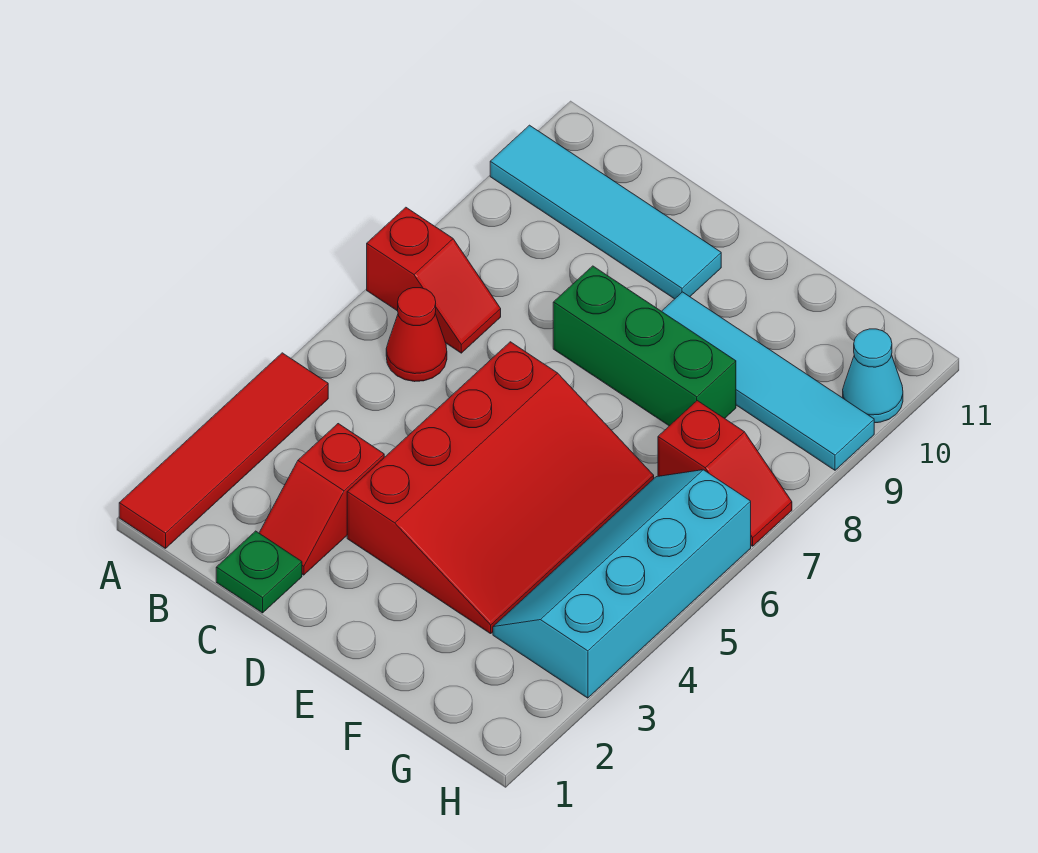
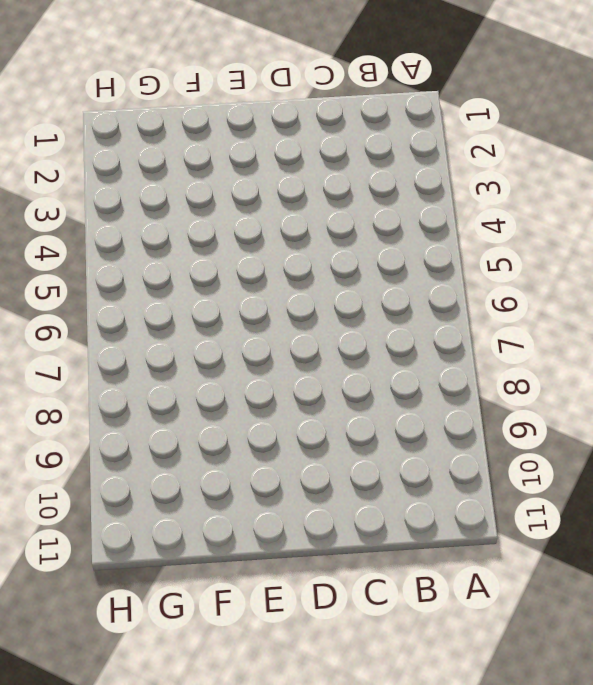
none -> red tile A1:A4 level 1
none -> red slope A7:B7 level 1 top A
none -> cyan tile A10:D10 level 1

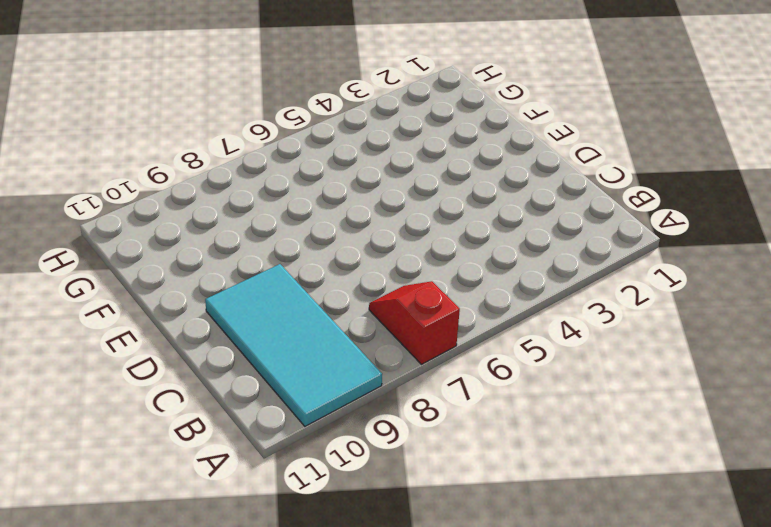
cyan tile A9:D10 level 1 -> cyan tile A10:D10 level 1
none -> red tile A1:A4 level 1
none -> red cone B6 level 1
none -> green plate C1 level 1

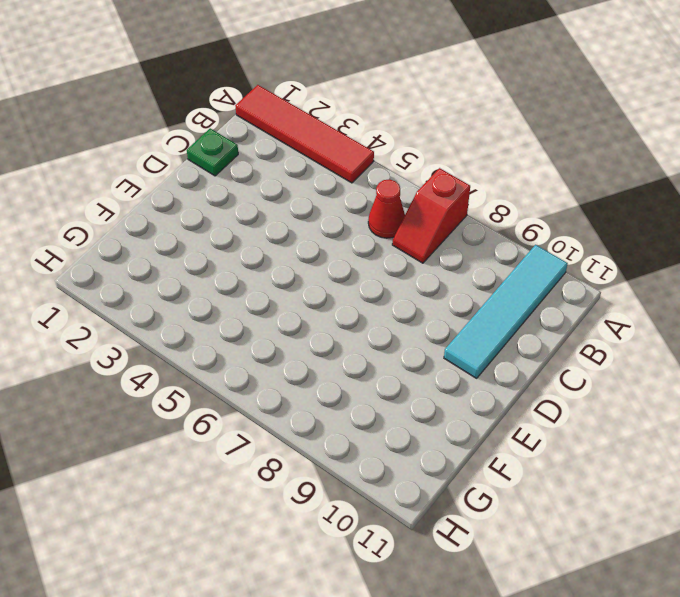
none -> red slope C2:C3 level 1 top 3
none -> red slope D3:F6 level 1 top D
none -> green brick D8:F8 level 1

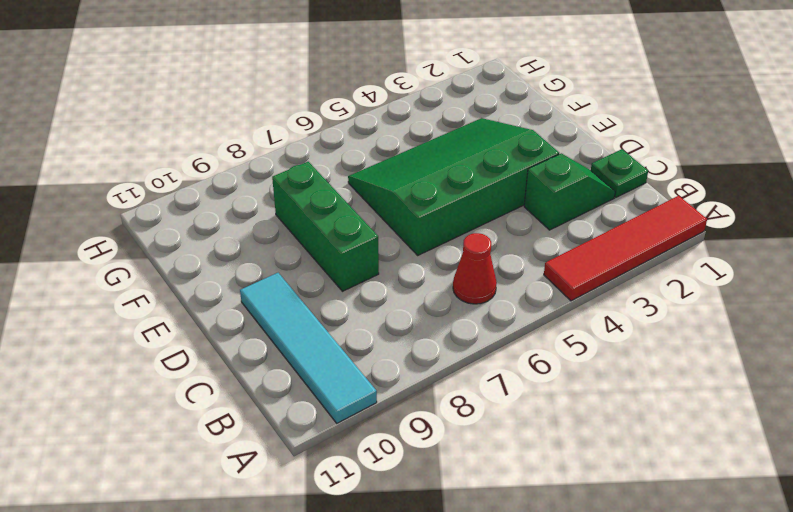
green slope C2:C3 level 1 top 3 -> red slope C2:C3 level 1 top 3
green slope D3:F6 level 1 top D -> red slope D3:F6 level 1 top D
none -> red slope A7:B7 level 1 top A
none -> cyan tile E9:H9 level 1
none -> cyan slope G3:H6 level 1 top H

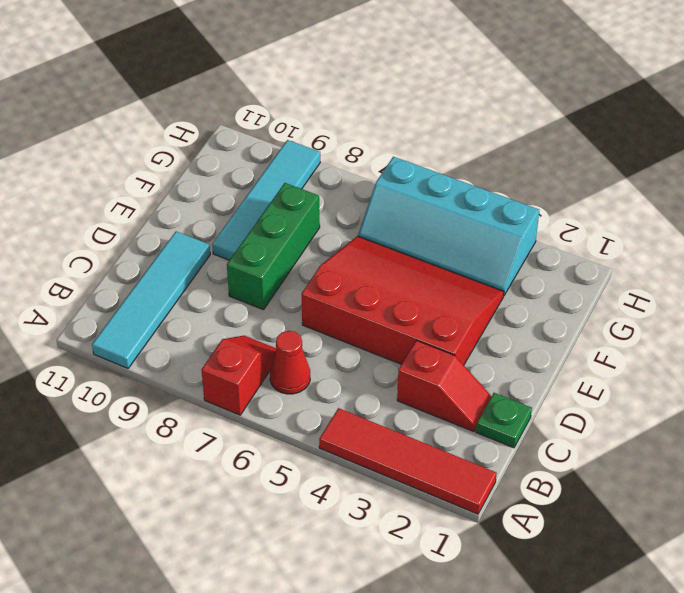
none -> red slope G7:H7 level 1 top G
none -> cyan cone H10 level 1

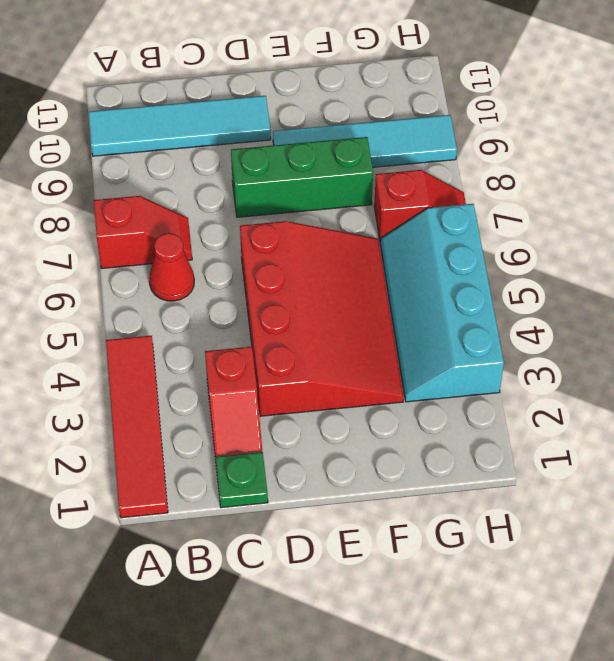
none -> cyan cone H10 level 1

